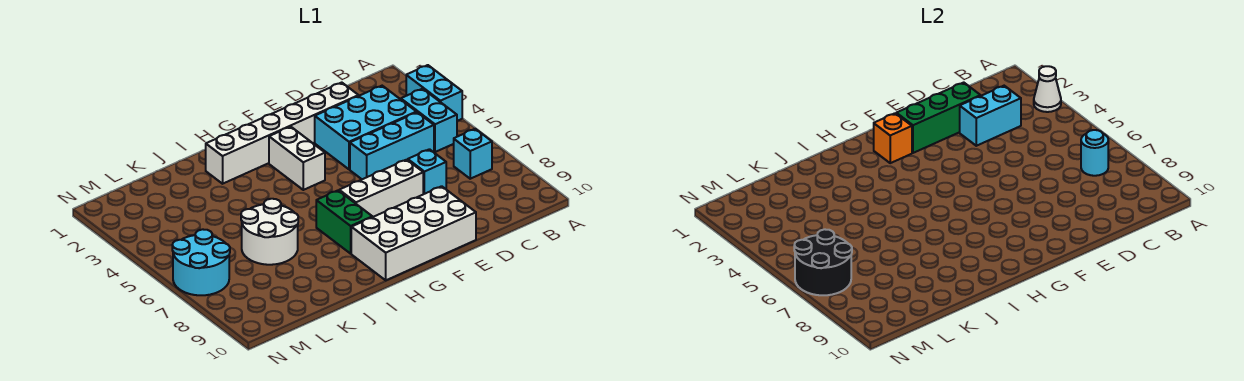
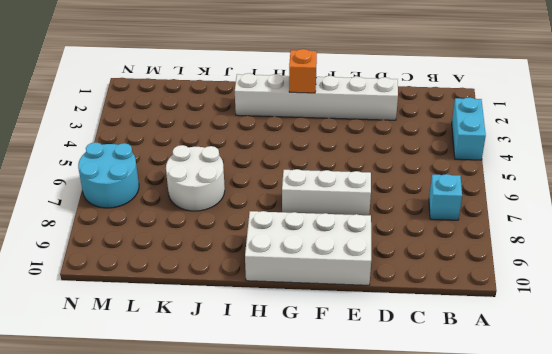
none -> cyan brick B4:B5 level 1
none -> cyan brick C3:E4 level 1
none -> cyan brick C5:E5 level 1

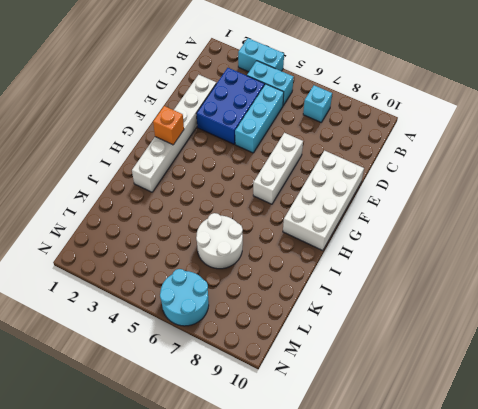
blue brick C3:E4 level 1 -> cyan brick C3:E4 level 1
none -> cyan brick D7 level 1
none -> white brick G3:G4 level 1
none -> green brick H7:H8 level 1

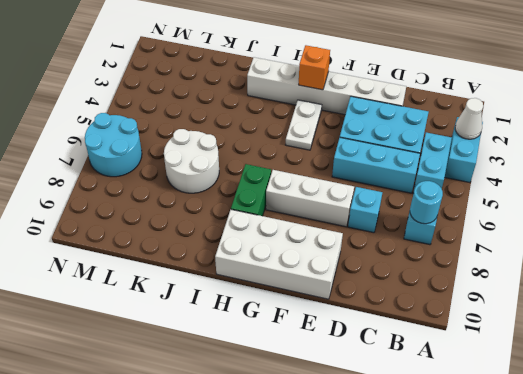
white plate G3:G4 level 1 -> white brick G3:G4 level 1
none -> cyan brick C3:D3 level 2
none -> green brick D2:F2 level 2
none -> black round brick M6:N7 level 2

